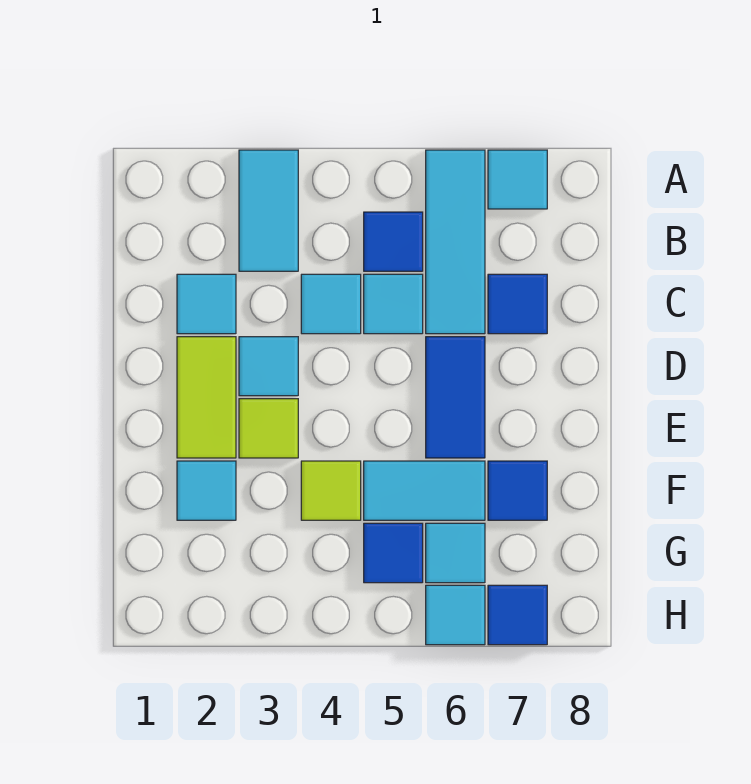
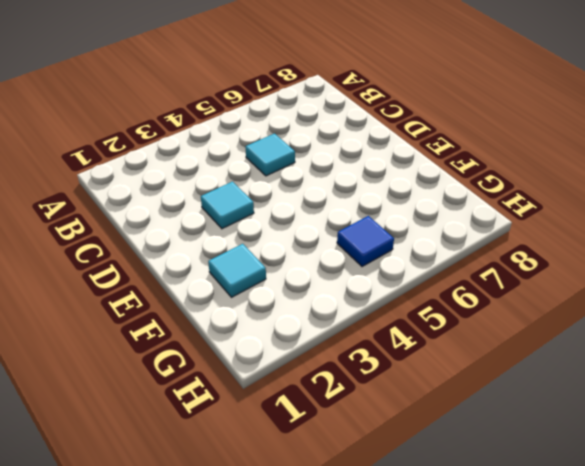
none -> cyan tile A3:B3 level 1
none -> cyan tile A6:C6 level 1
none -> cyan tile A7 level 1

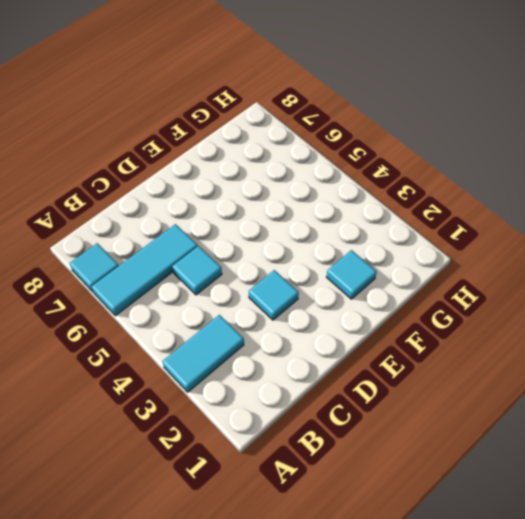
none -> blue tile B5 level 1
none -> cyan tile C2 level 1
none -> cyan tile C4 level 1

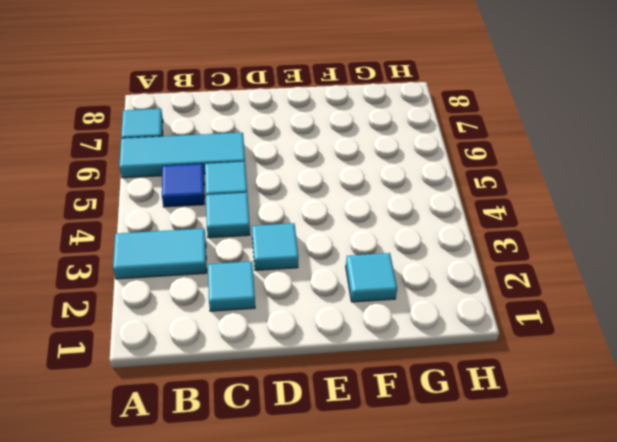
none -> blue tile C7 level 1
none -> lime tile D2:E2 level 1
none -> blue tile D6:E6 level 1

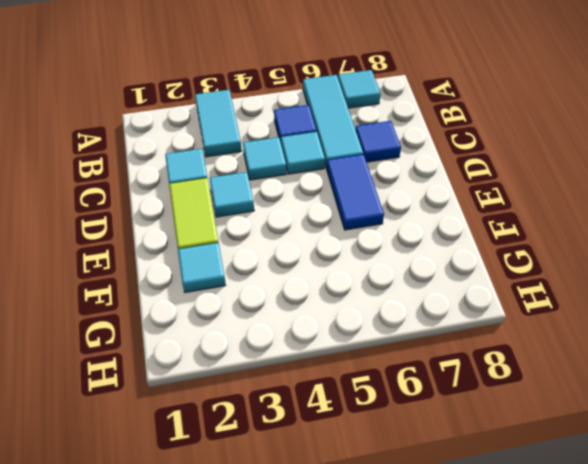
none -> lime tile E3 level 1
none -> lime tile F4 level 1
none -> cyan tile F5:F6 level 1

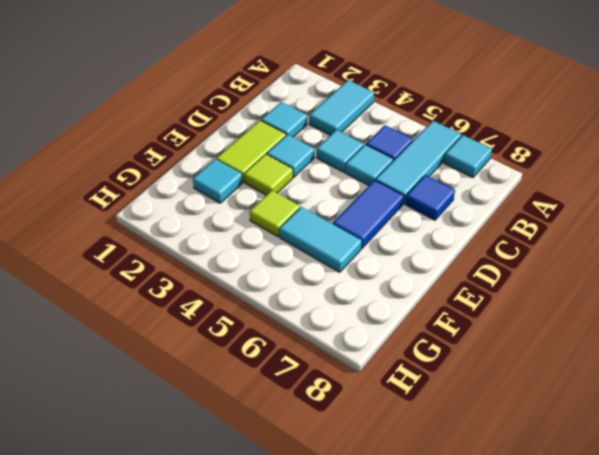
none -> blue tile F7 level 1
none -> blue tile G5 level 1
none -> cyan tile G6 level 1

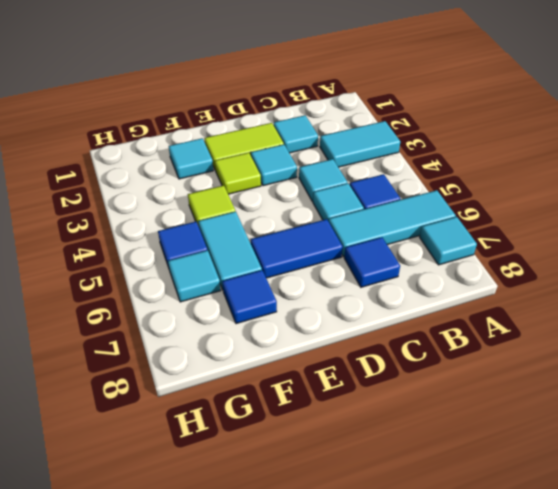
none -> cyan tile H6 level 1
none -> blue tile H7 level 1

